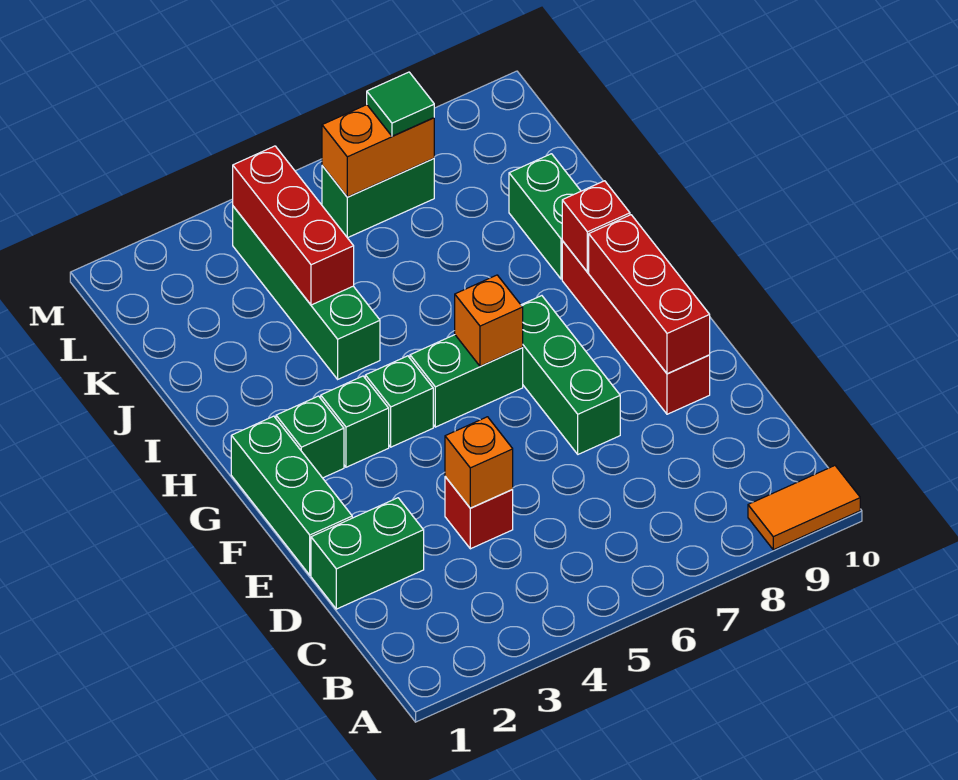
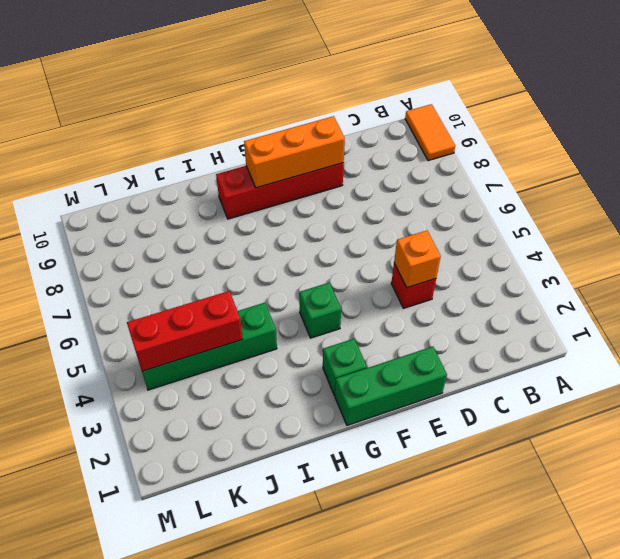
orange brick E9:G9 level 2 -> red brick E9:G9 level 2
none -> green brick D1:D2 level 1
none -> green brick E7:G7 level 1
none -> green brick G3 level 1

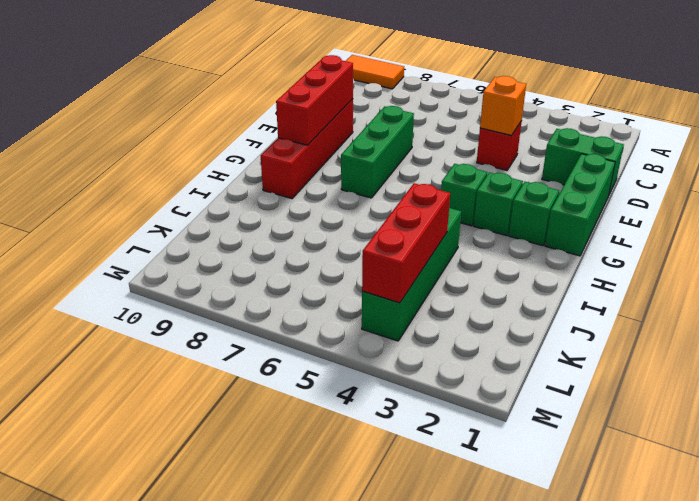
none -> green brick G5:G6 level 1
none -> green brick I9:J9 level 1
none -> green brick L6:L7 level 1

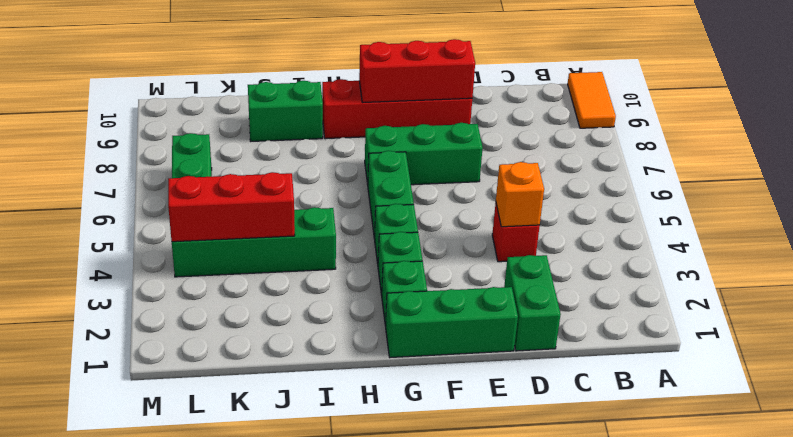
none -> orange brick G6 level 2
none -> red brick H9 level 2
none -> orange brick L6:L7 level 2

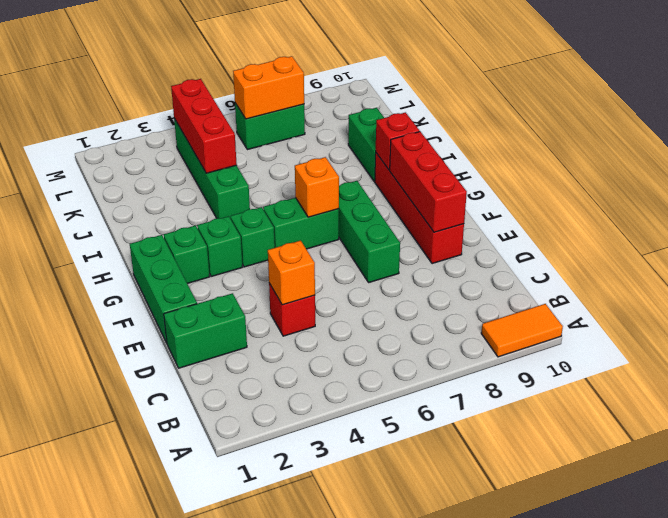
none -> green tile L7 level 3

